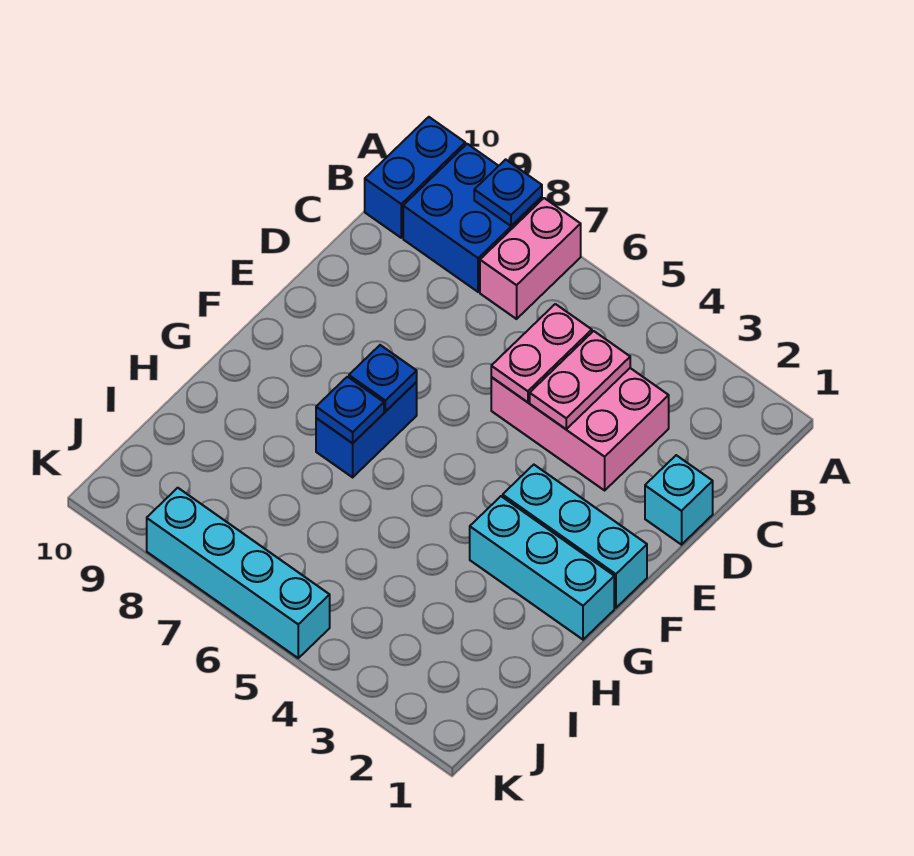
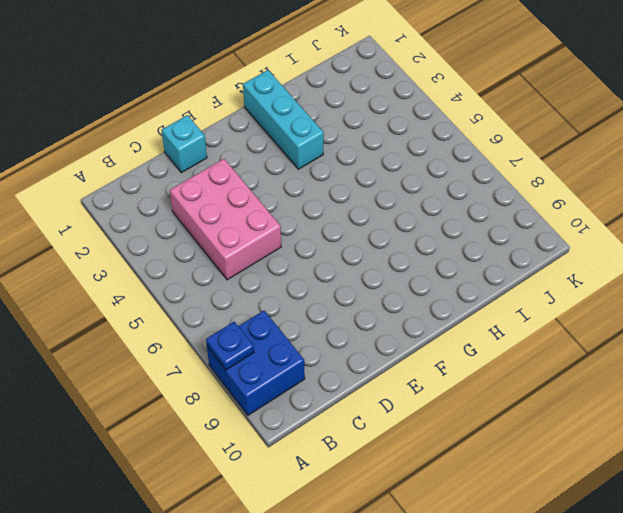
none -> pink brick A7:B7 level 1
none -> blue brick A10:B10 level 1
none -> cyan brick F1:F3 level 1

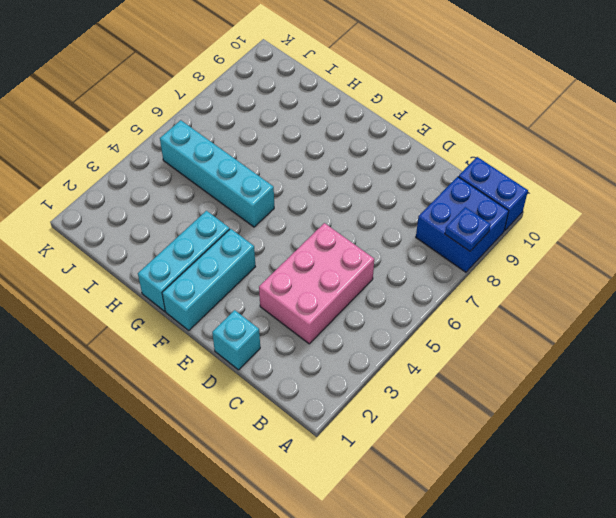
cyan brick G5:J5 level 1 -> cyan brick K5:K8 level 1
none -> pink brick A7:B7 level 1
none -> blue brick F7:G7 level 1
none -> pink plate C4:D4 level 2

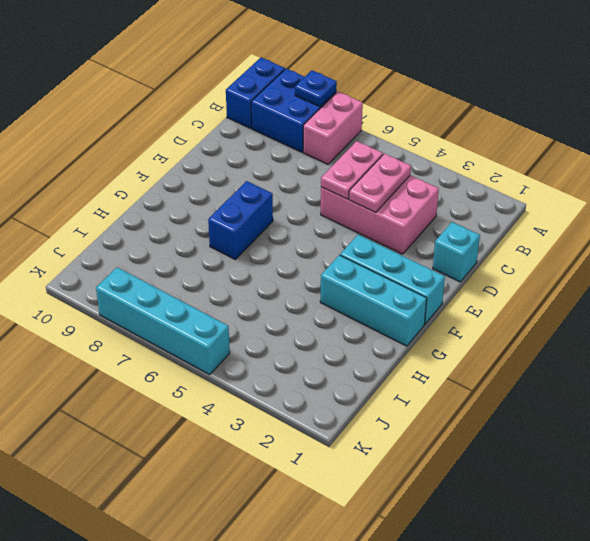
none -> blue plate F7 level 2
none -> blue plate G7 level 2

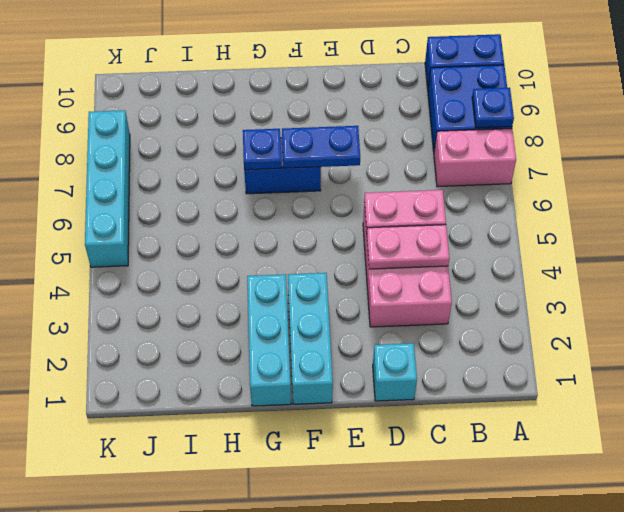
blue plate E7:F7 level 2 -> blue plate F7 level 2

